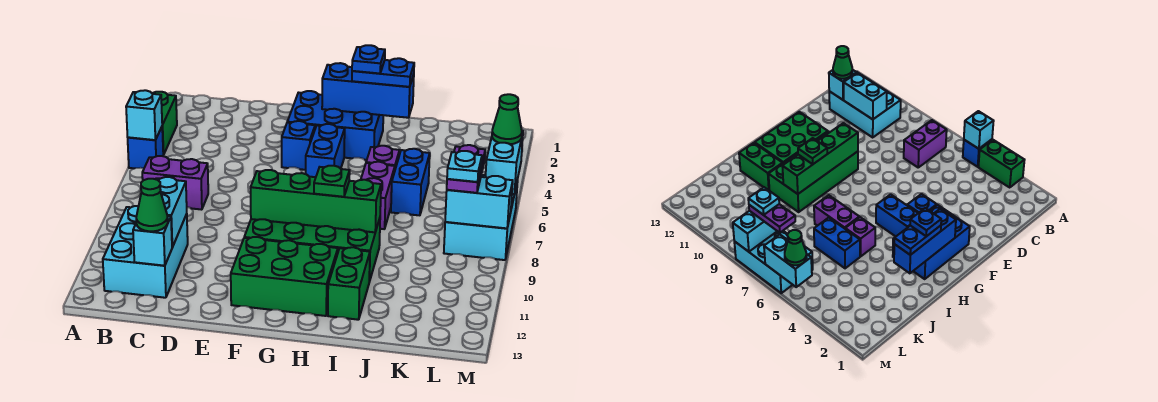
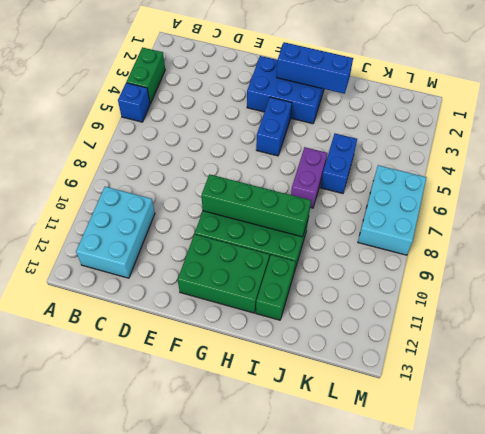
none -> purple brick B7:C7 level 1
none -> blue brick F4 level 1
none -> purple brick I5 level 1

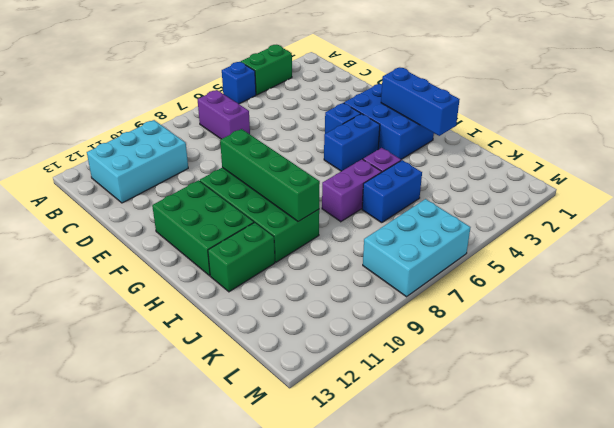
none -> cyan brick A5 level 2
none -> cyan brick C10:C11 level 2
none -> cyan brick C12 level 2

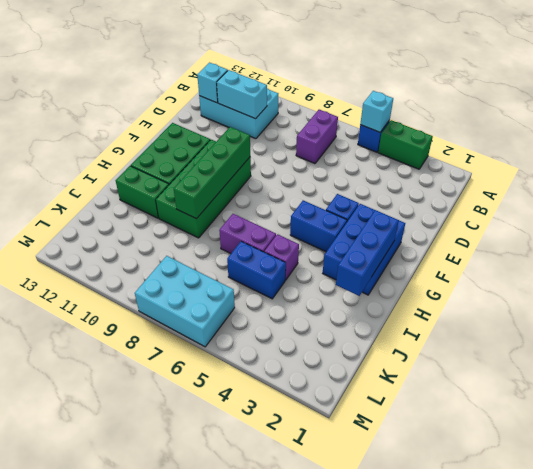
none -> cyan brick L8:M8 level 2
none -> cyan brick M5:M6 level 2
none -> green cone C12 level 3

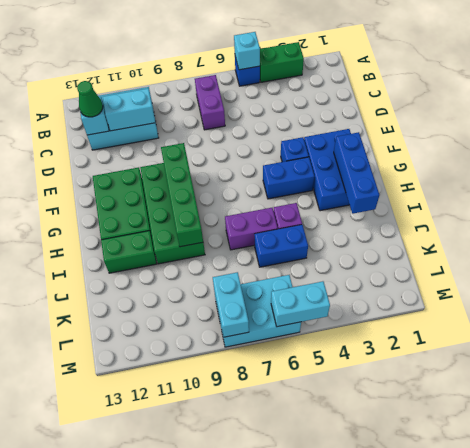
none -> blue plate H2:I2 level 3
none -> green plate H9 level 3
none -> purple plate L7:L8 level 3

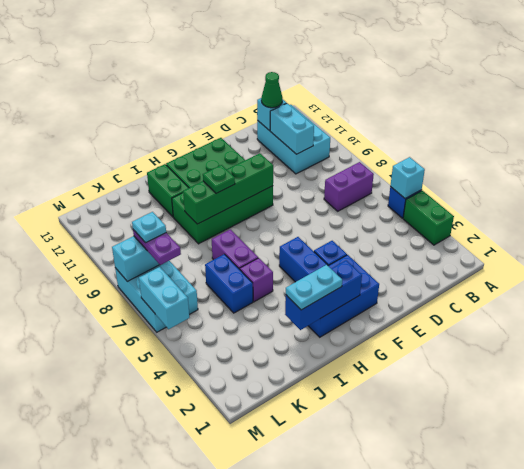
cyan plate H2:I2 level 3 -> blue plate H2:I2 level 3
none -> green cone M5 level 3
none -> blue plate H2 level 4

